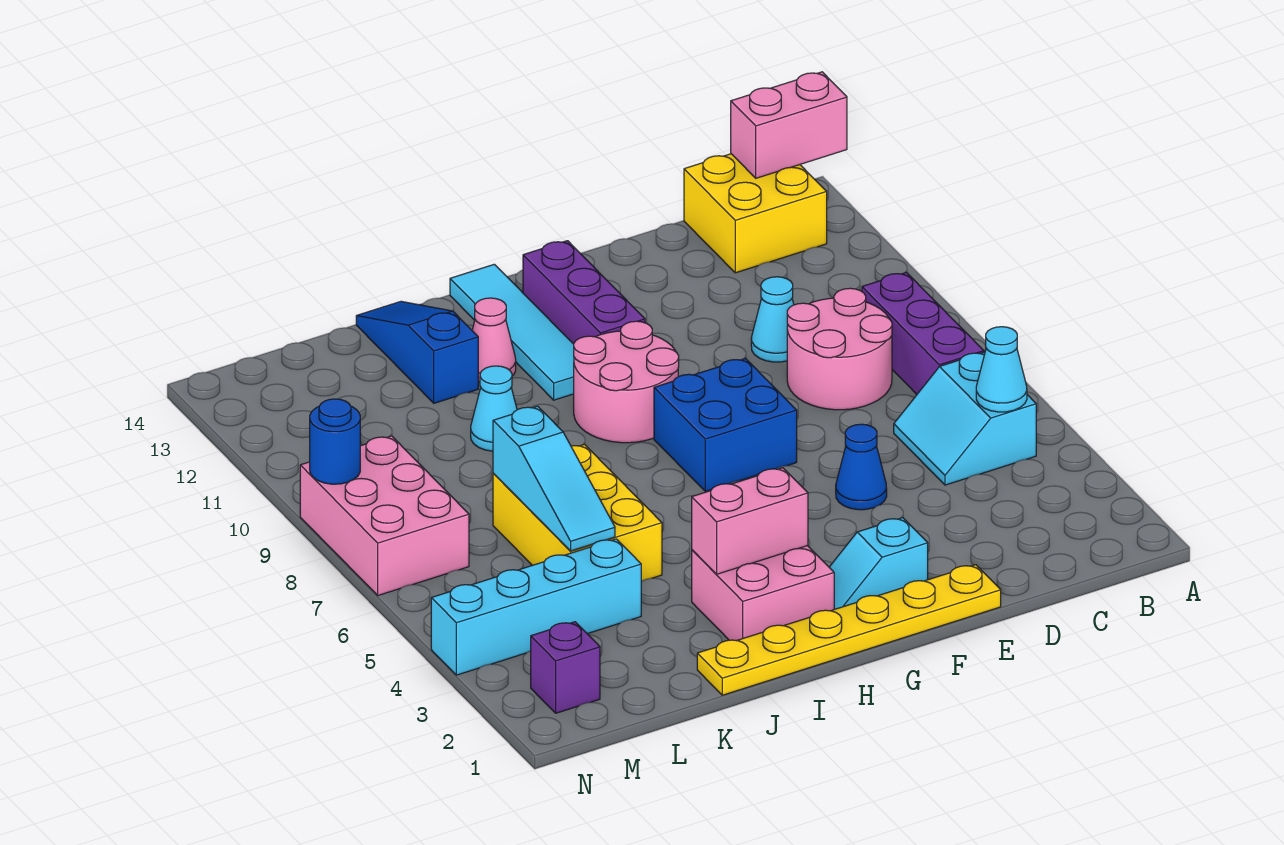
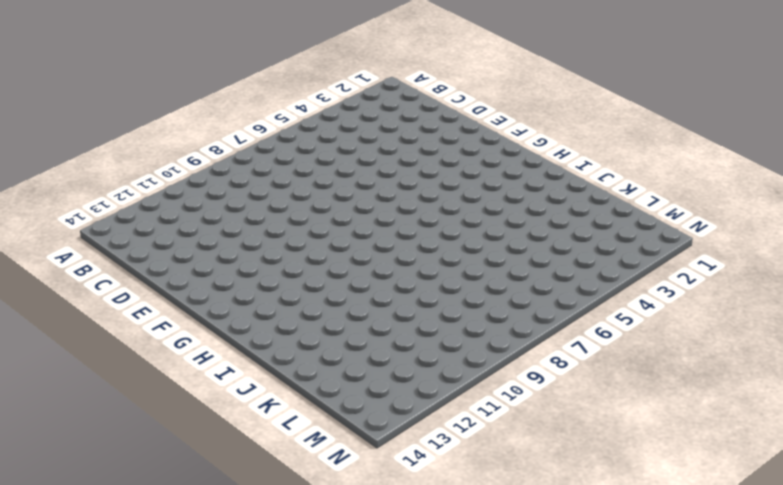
none -> cyan slope B5:C6 level 1 top B
none -> purple brick B7:B9 level 1
none -> yellow brick B13:C14 level 1

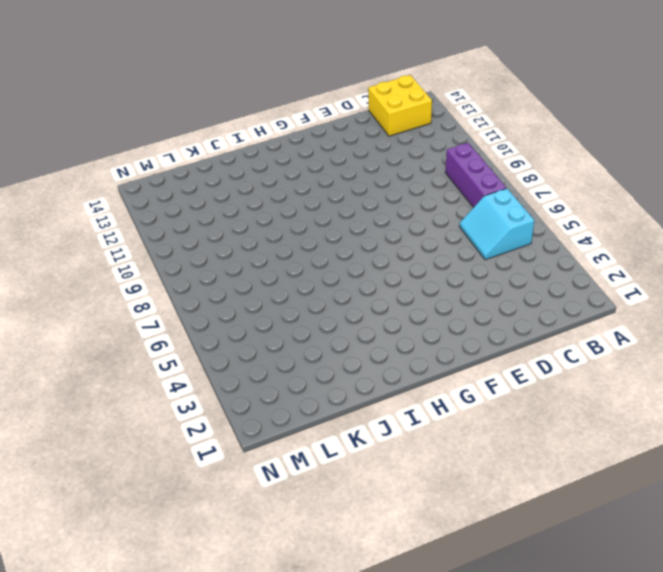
none -> pink round brick C8:D9 level 1
none -> cyan cone D10 level 1
none -> yellow plate E1:J1 level 1

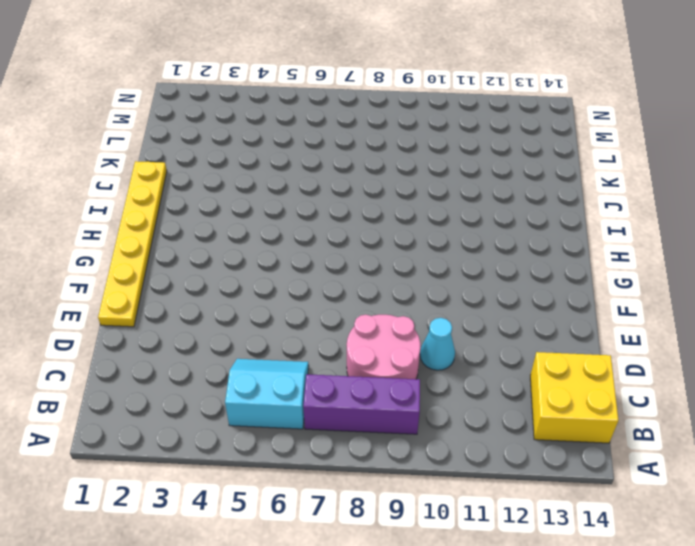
none -> blue cone E5 level 1
none -> cyan slope F2:G2 level 1 top F
none -> blue brick F7:G8 level 1

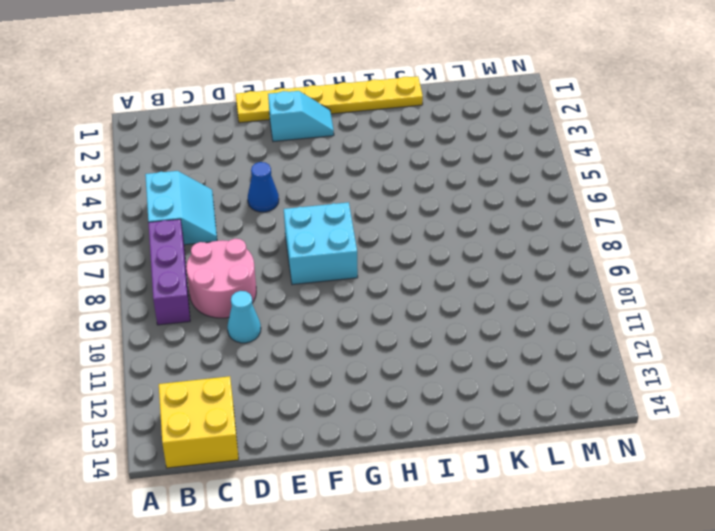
cyan brick F7:G8 level 1 -> blue brick F7:G8 level 1
none -> pink round brick G9:H10 level 1
none -> purple brick G11:G13 level 1
none -> pink brick H2:I3 level 1

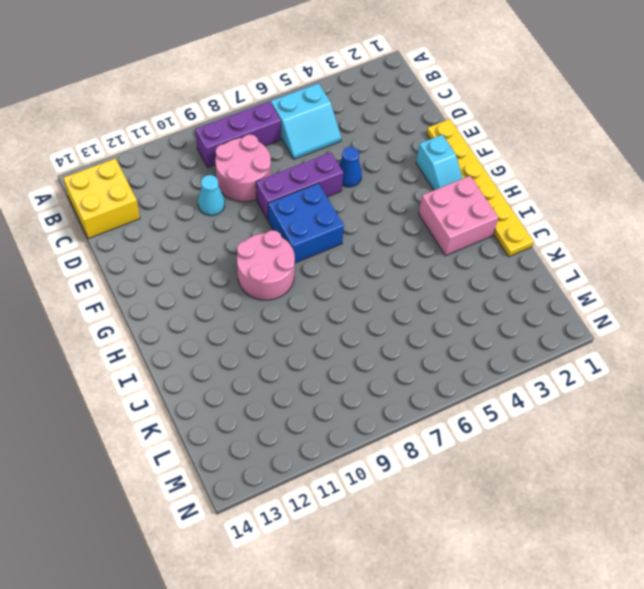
purple brick E6:E8 level 1 -> purple brick G11:G13 level 1
none -> cyan tile H11:H14 level 1
none -> pink cone I12 level 1
none -> yellow brick J5:K7 level 1

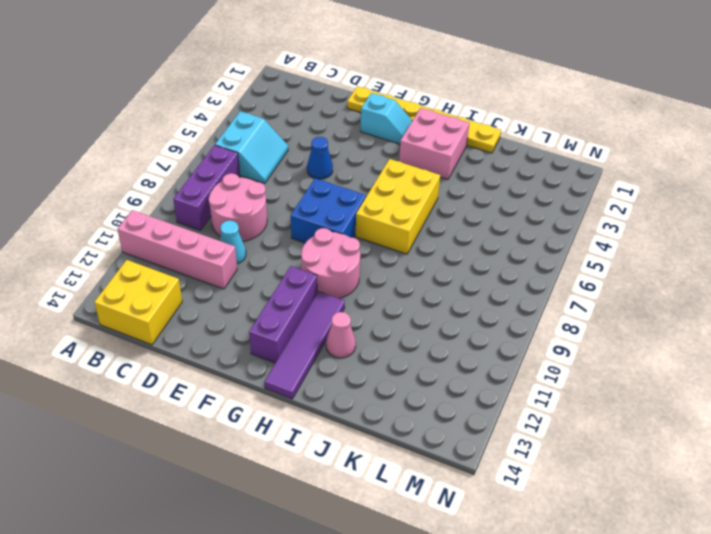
pink brick A11:D11 level 1 -> none
yellow brick H5:I7 level 1 -> yellow brick J5:K7 level 1
purple tile H11:H14 level 1 -> cyan tile H11:H14 level 1
none -> cyan cone J10 level 1
none -> blue slope J12:J14 level 1 top 12
none -> cyan brick K4:N4 level 1

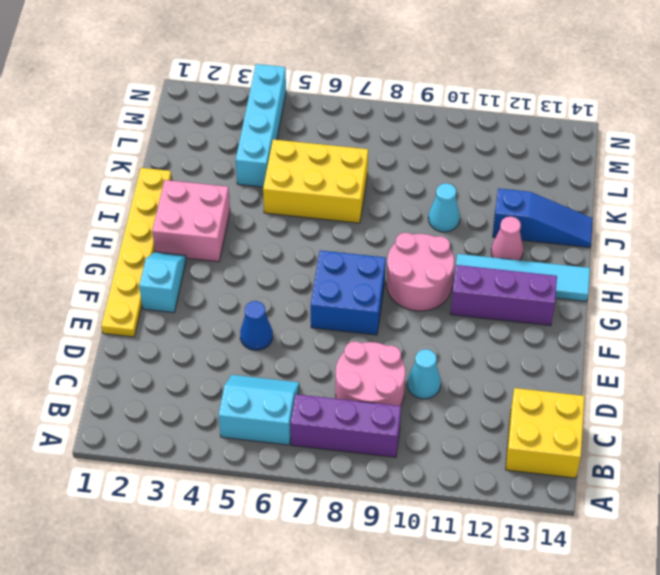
none -> purple brick M2 level 1
none -> pink brick M7:N9 level 1
none -> pink brick A14:B14 level 2

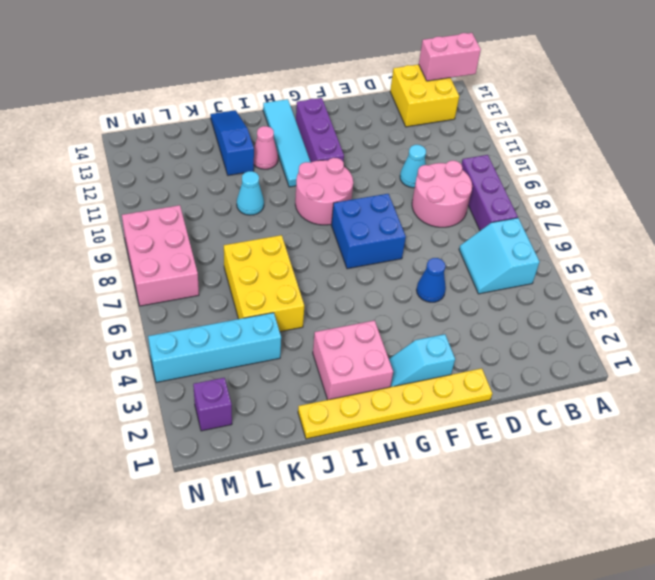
none -> cyan cone B5 level 2
none -> pink brick H3:I3 level 2
none -> cyan slope K5:K7 level 2 top 7

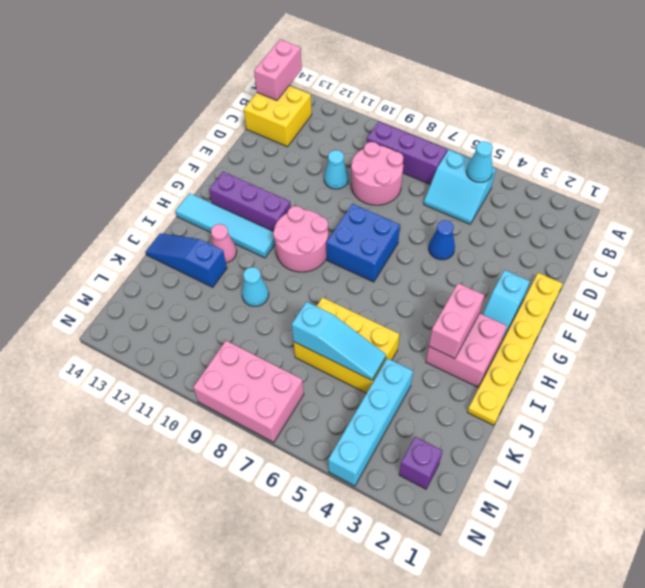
none -> blue round brick N9 level 2

